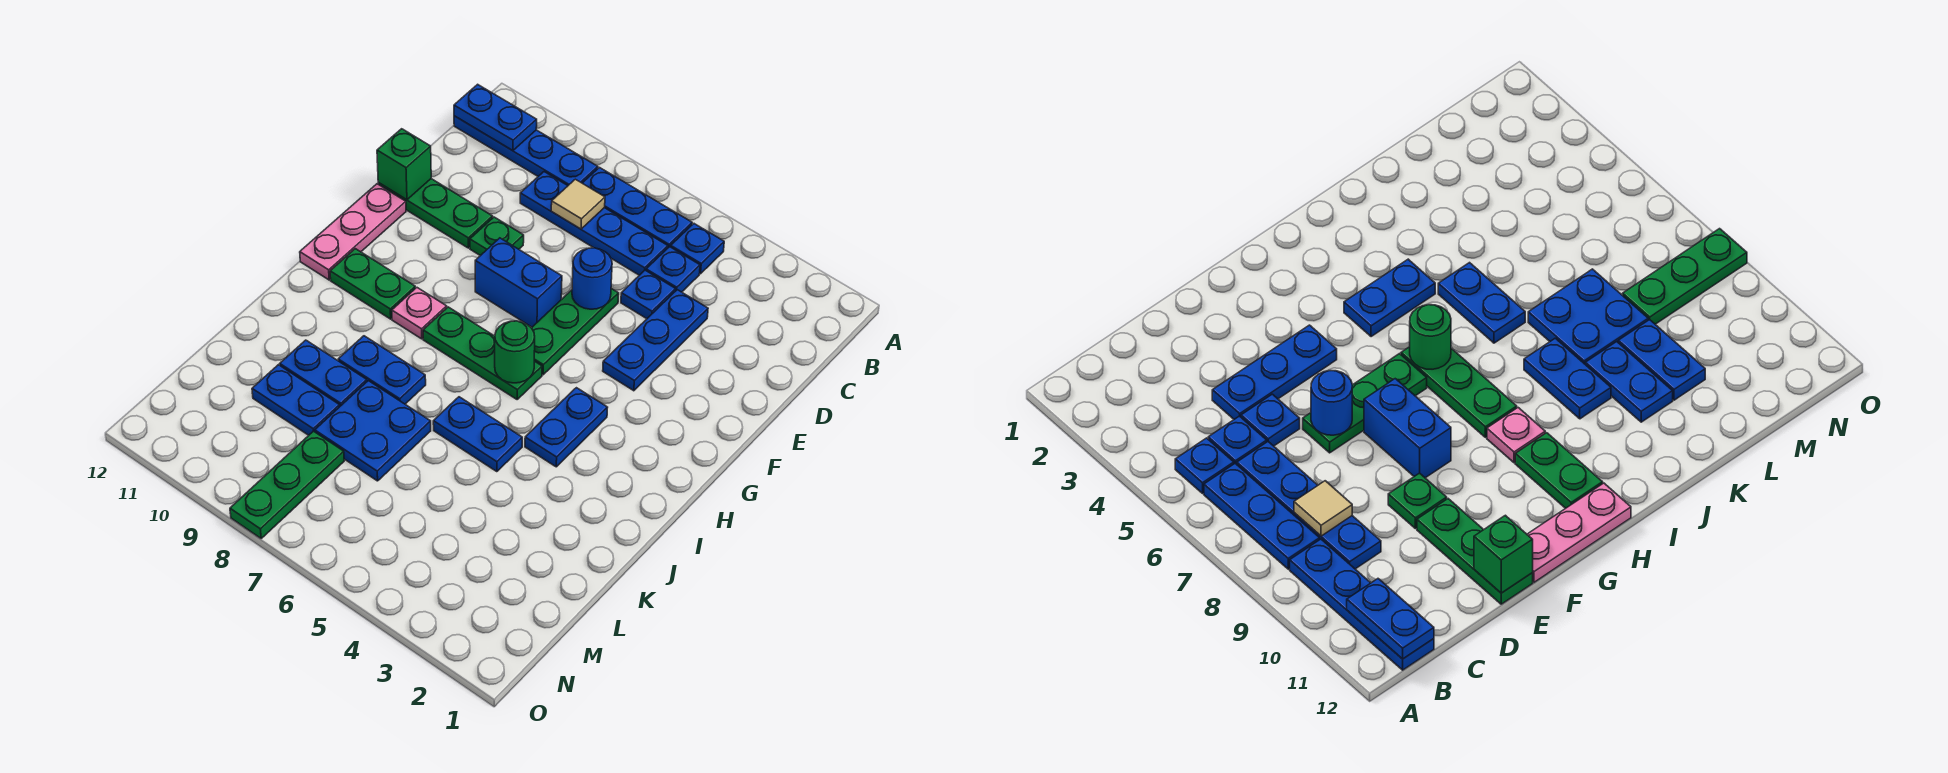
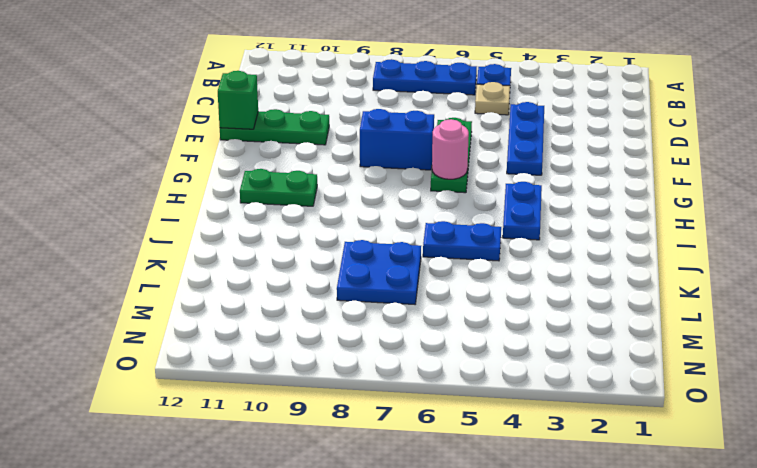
tan plate C5 level 1 -> blue plate C5 level 1
pink round brick G6 level 2 -> none
none -> blue plate B9:B12 level 1
none -> blue plate C6:C9 level 1
none -> blue plate D5 level 1

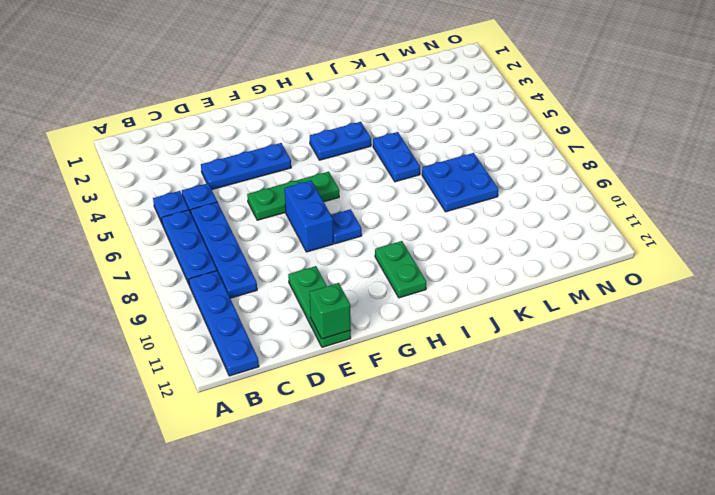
blue plate G8 level 1 -> blue plate D5 level 1
none -> green plate E9 level 1
none -> pink plate F12:H12 level 1
none -> green plate H6:H8 level 1

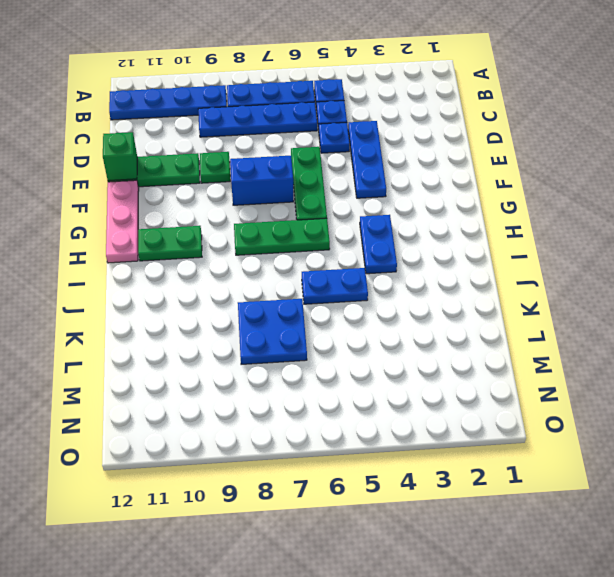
none -> pink plate H9 level 1
none -> blue plate J8:J9 level 1
none -> blue plate K9:K10 level 1

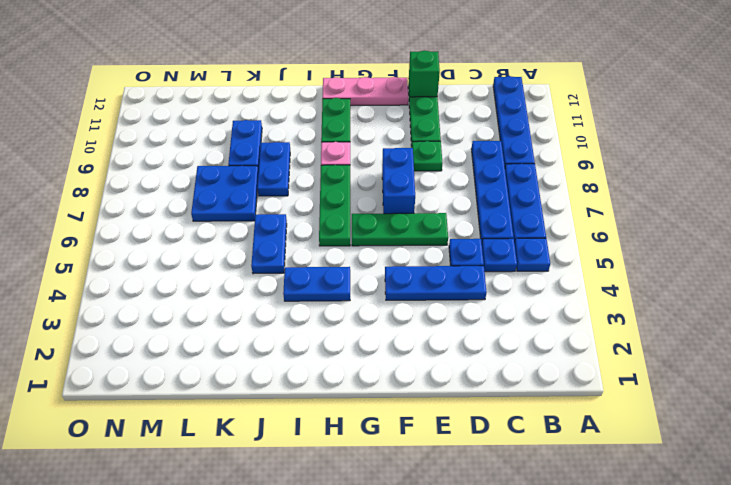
none -> blue plate L9:L10 level 1
none -> green plate M8:O8 level 1
none -> blue plate B11:B12 level 2

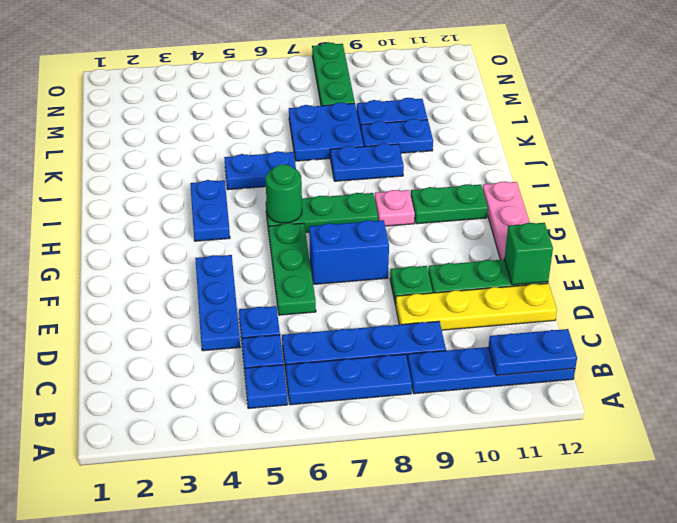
yellow plate D9:D12 level 1 -> none
none -> tan tile C8 level 2
none -> blue round brick E6 level 2

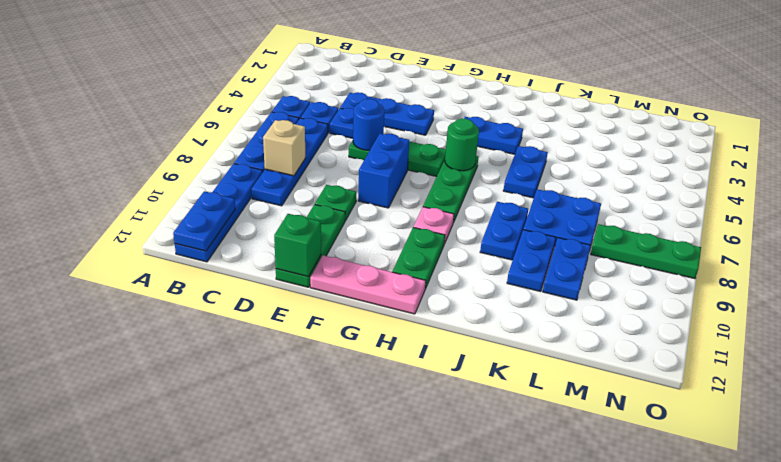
tan brick C8 level 2 -> tan tile C8 level 2

